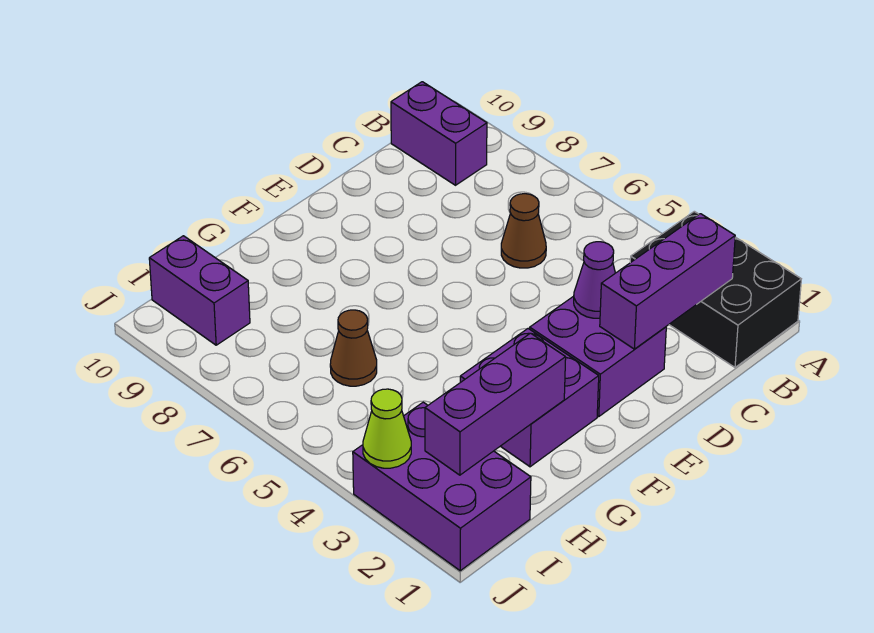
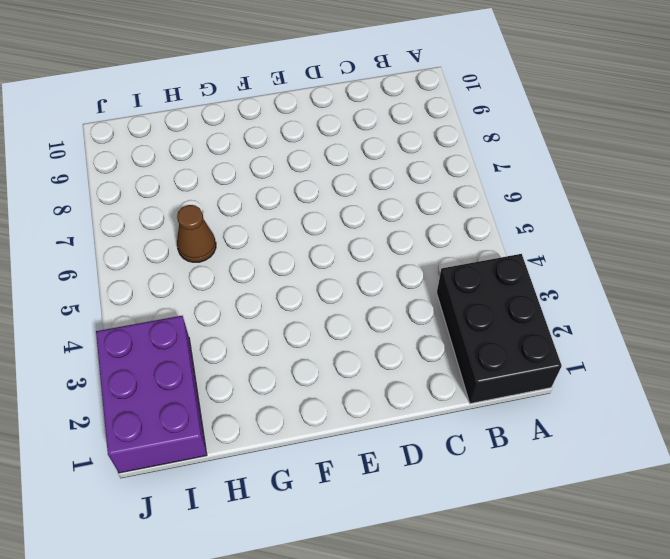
none -> purple brick B9:B10 level 1
none -> brown cone C6 level 1
none -> purple brick D2:E3 level 1

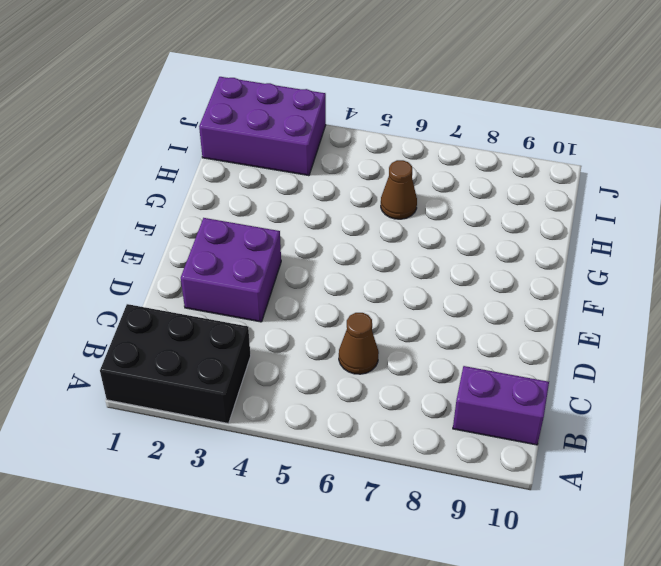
none -> purple brick F2:G3 level 1
none -> purple brick I9:I10 level 1
none -> purple brick B2:D2 level 2

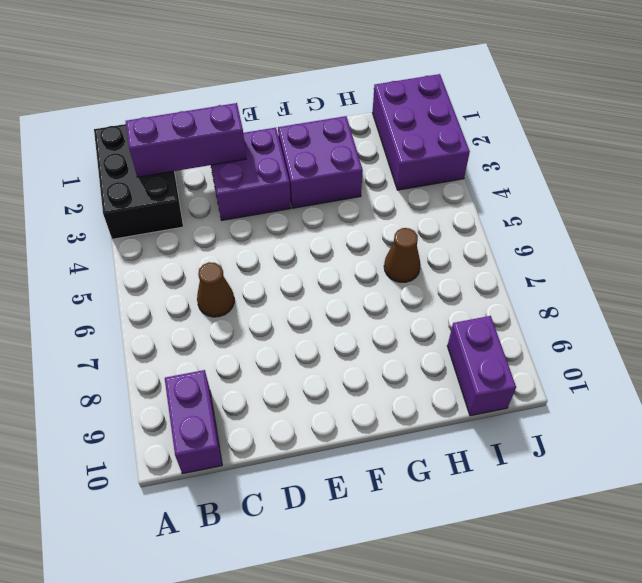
none -> purple cone D3 level 2
none -> purple brick G2:I2 level 2
none -> lime cone J3 level 2

